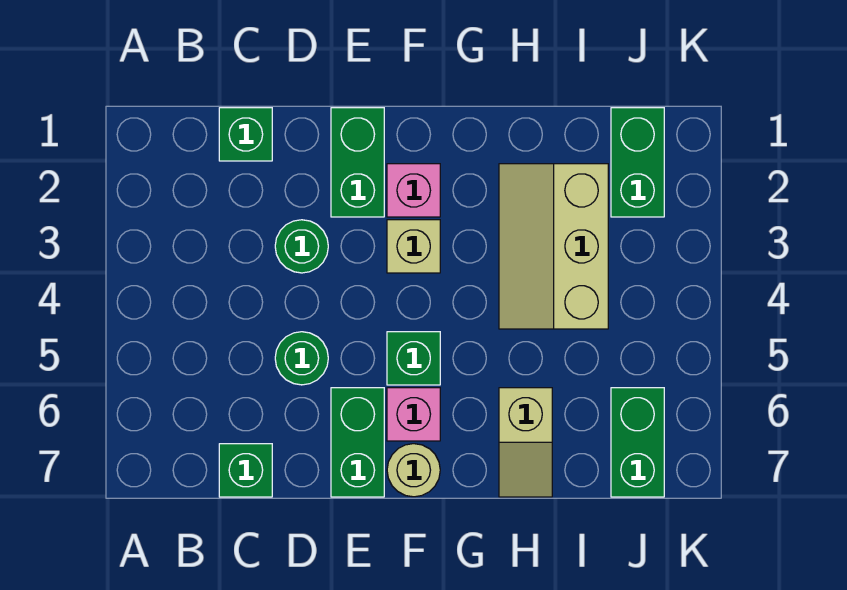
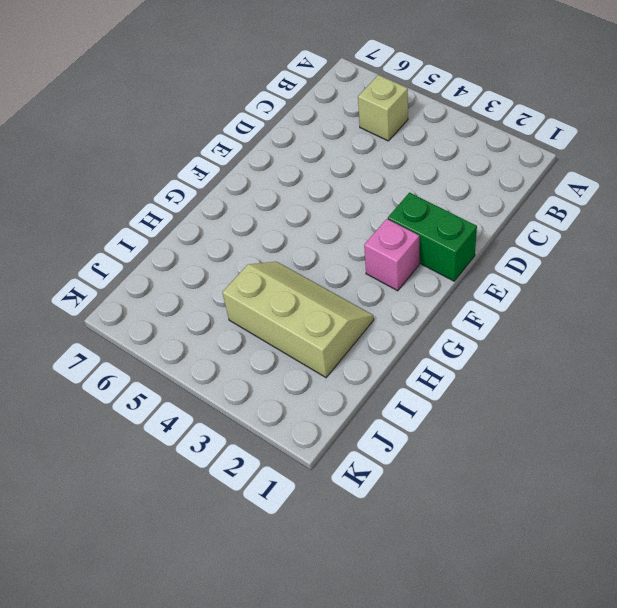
tan brick B5 level 1 -> tan brick F3 level 1
none -> green brick C1 level 1
none -> green brick C7 level 1
none -> green round brick D3 level 1

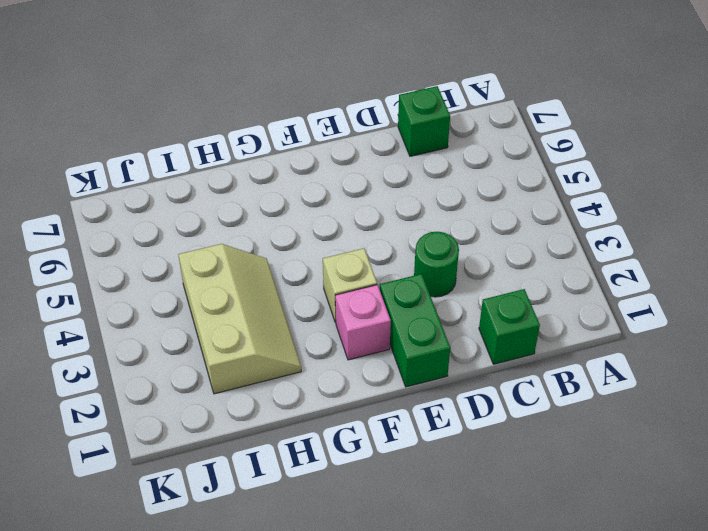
none -> green round brick D5 level 1
none -> green brick E6:E7 level 1
none -> green brick F5 level 1

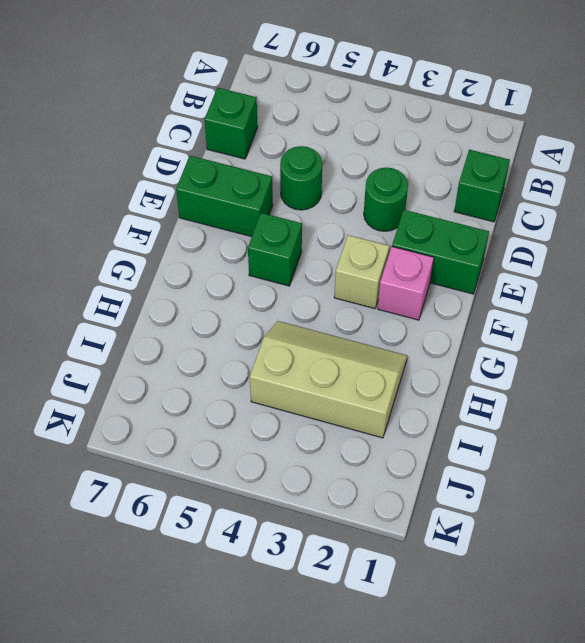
none -> pink brick F6 level 1
none -> tan round brick F7 level 1
none -> tan slope H6:H7 level 1 top 6

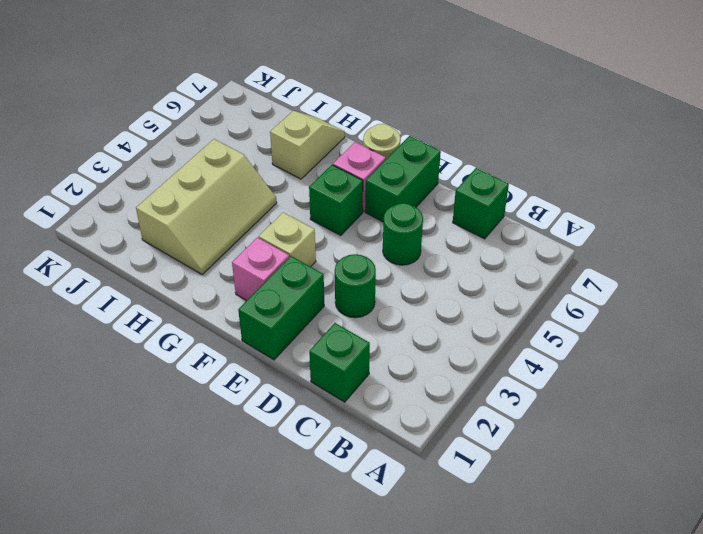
none -> green brick J1:J2 level 1
none -> green brick J6:J7 level 1

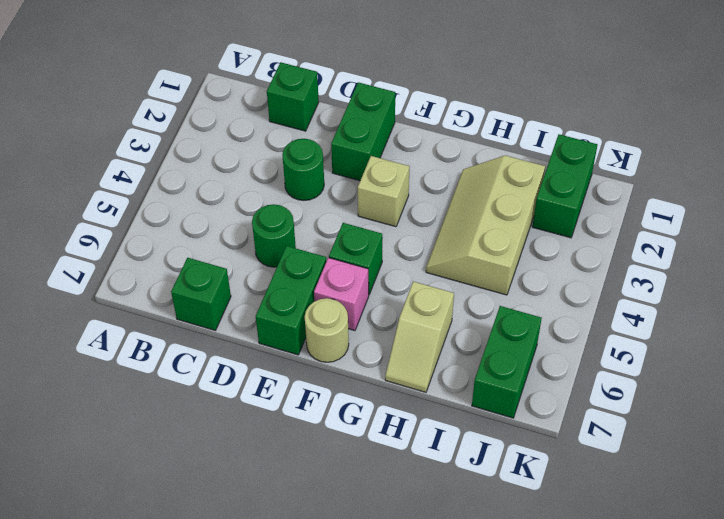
none -> pink brick F2 level 1

